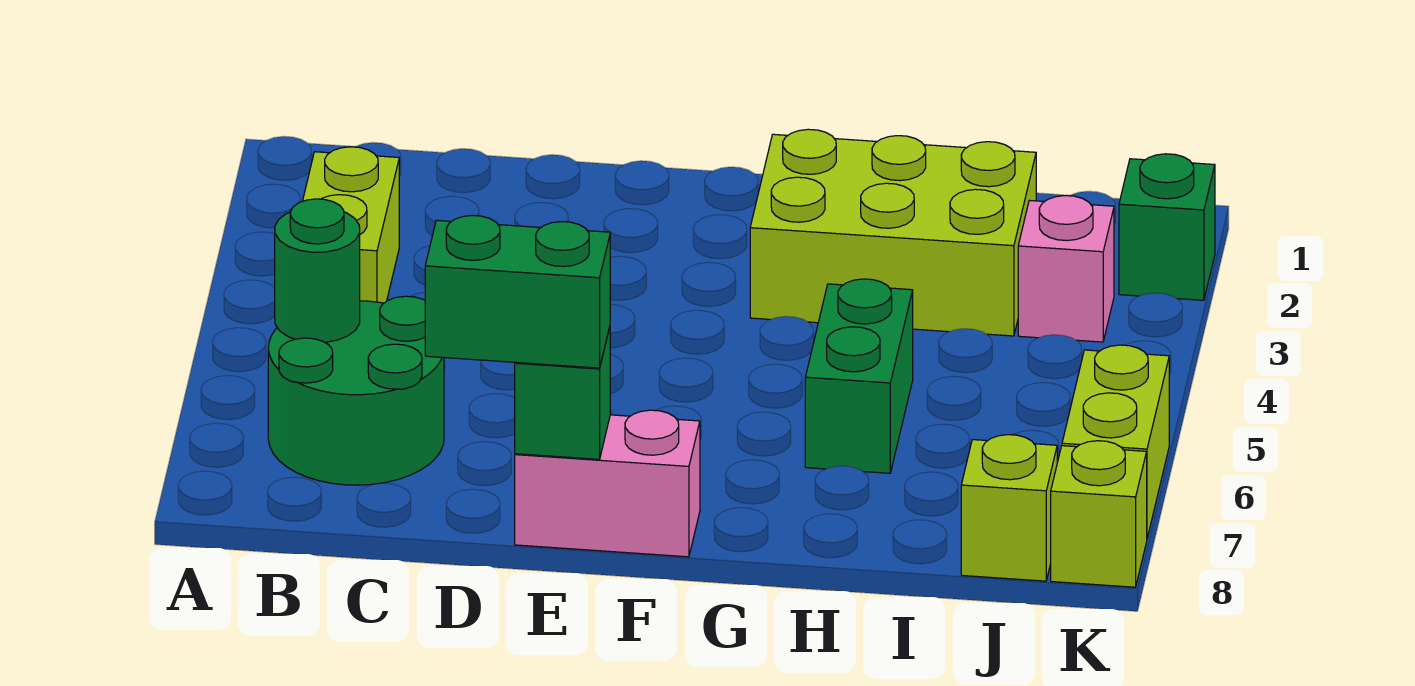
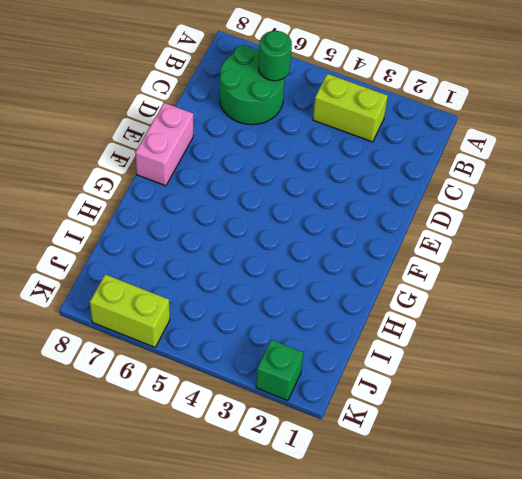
none -> lime brick G2:I3 level 1
none -> green brick H5:H6 level 1
none -> pink brick J3 level 1

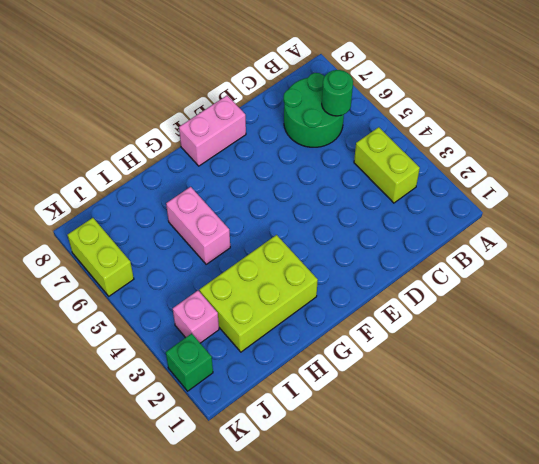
pink brick H5:H6 level 1 -> green brick H5:H6 level 1
none -> lime brick J8 level 1
none -> lime brick K8 level 1
none -> green brick E8 level 2

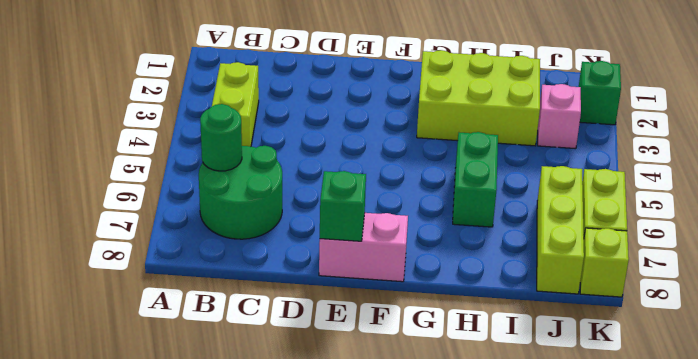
lime brick J6:J8 level 1 -> lime brick J8 level 1
none -> green brick D8:E8 level 3

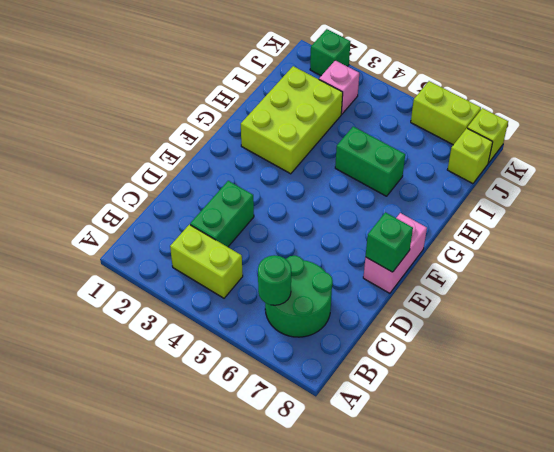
green brick C3:D3 level 1 -> green brick D8:E8 level 3

